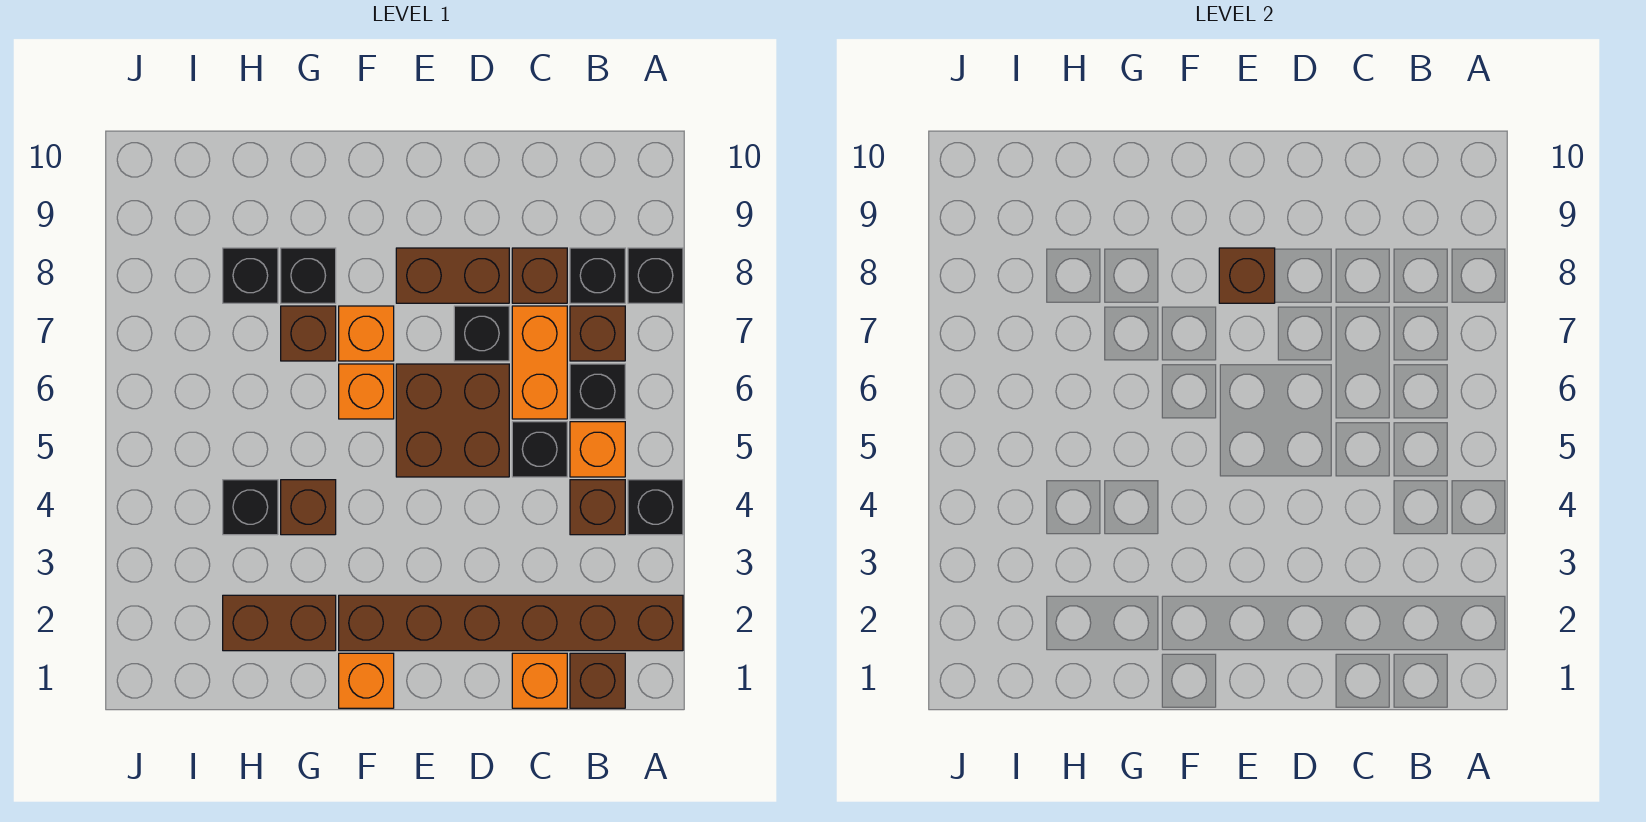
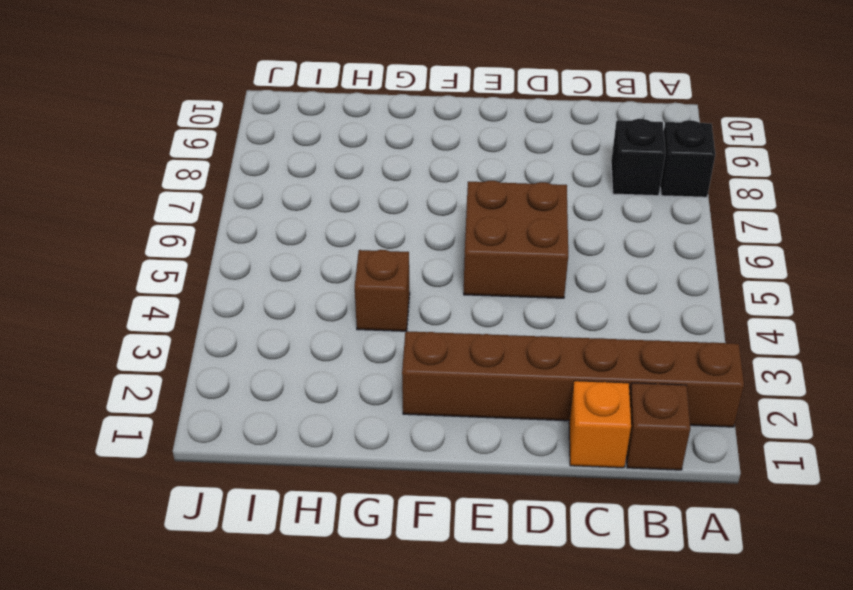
none -> black brick A4 level 1
none -> brown brick B4 level 1
none -> orange brick B5 level 1

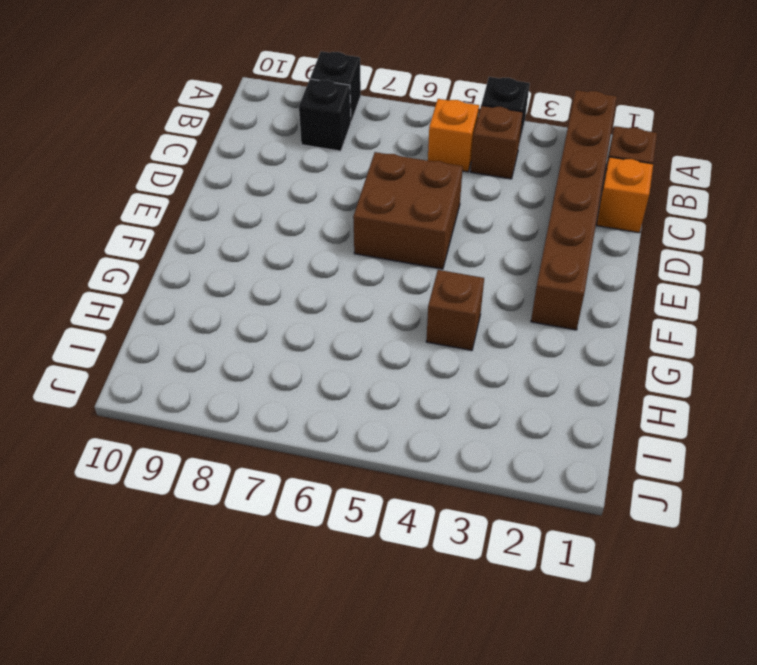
none -> black brick B6 level 1
none -> brown brick B7 level 1
none -> black brick C5 level 1

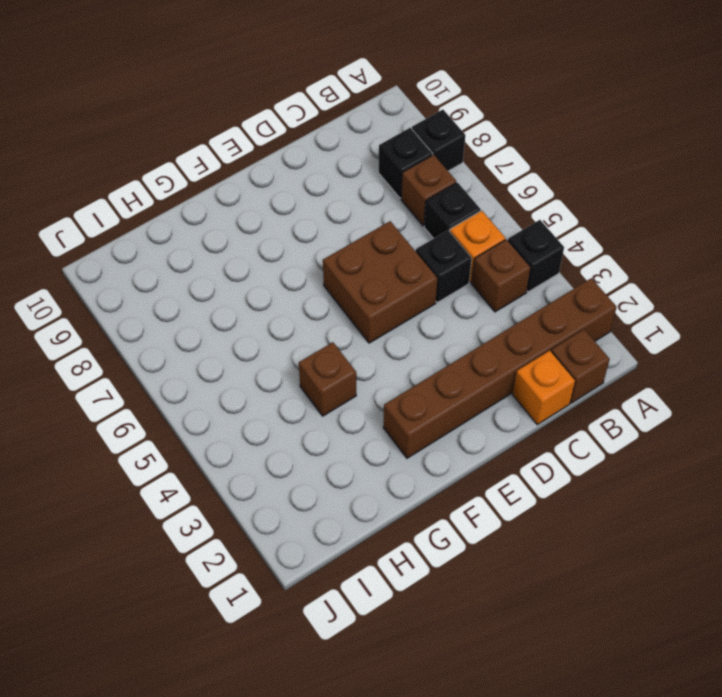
none -> orange brick C6:C7 level 1
none -> brown brick C8 level 1
none -> black brick D7 level 1

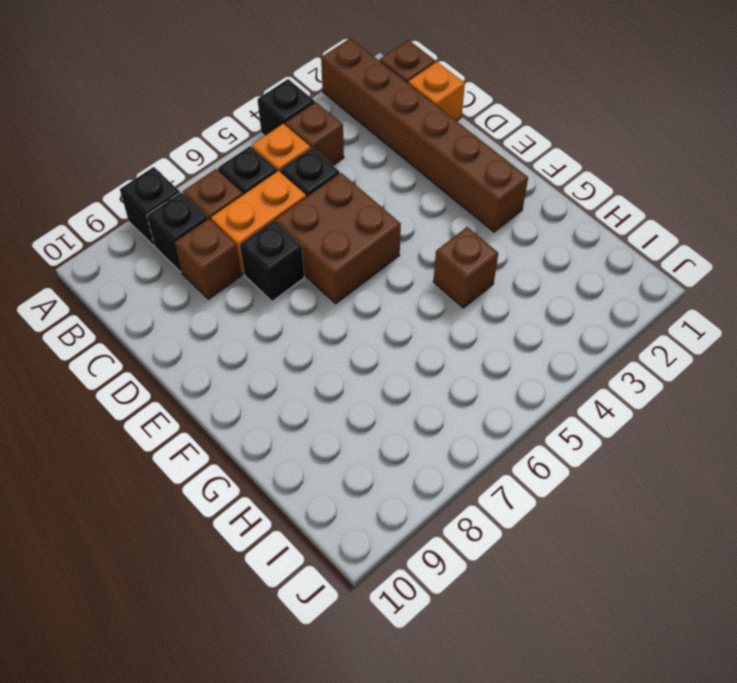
none -> brown brick D8:E8 level 1
none -> orange brick F1 level 1
none -> orange brick F6 level 1

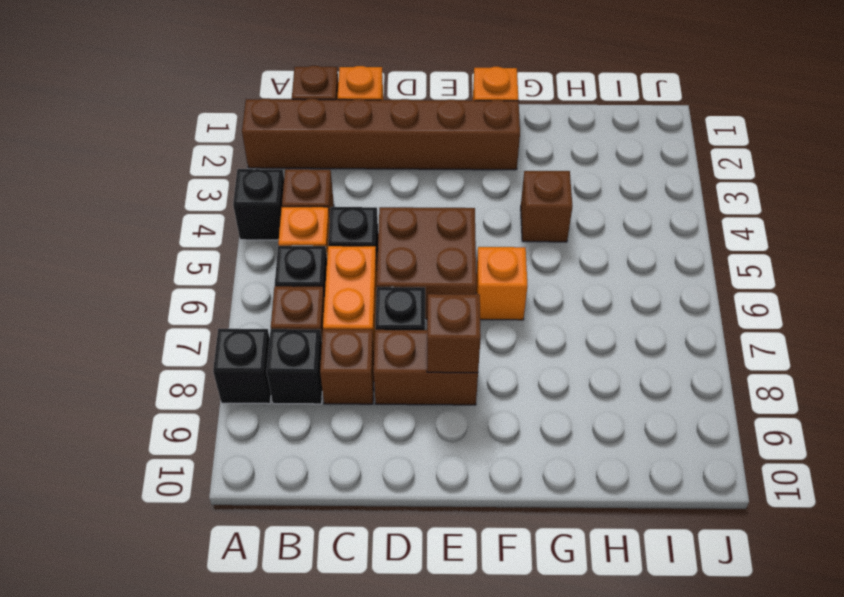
none -> orange brick F7 level 1
none -> brown brick G2:H2 level 1
none -> brown brick G7 level 1

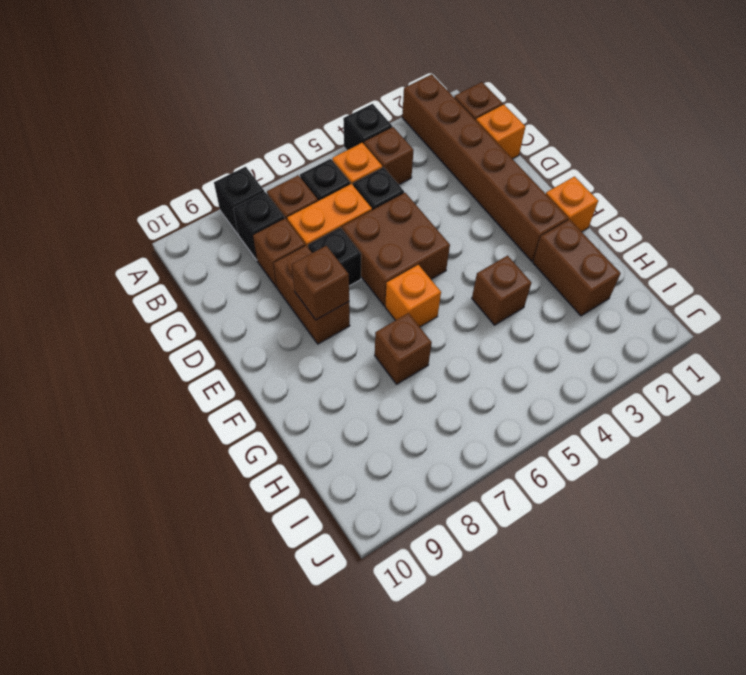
none -> orange brick F7 level 1
none -> black brick G8 level 1
none -> black brick H4 level 1

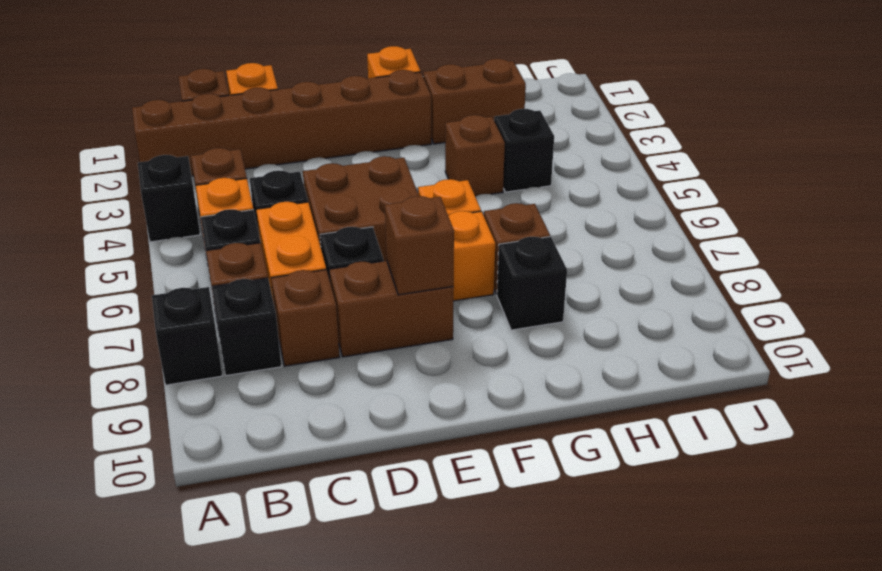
none -> black brick H8 level 1

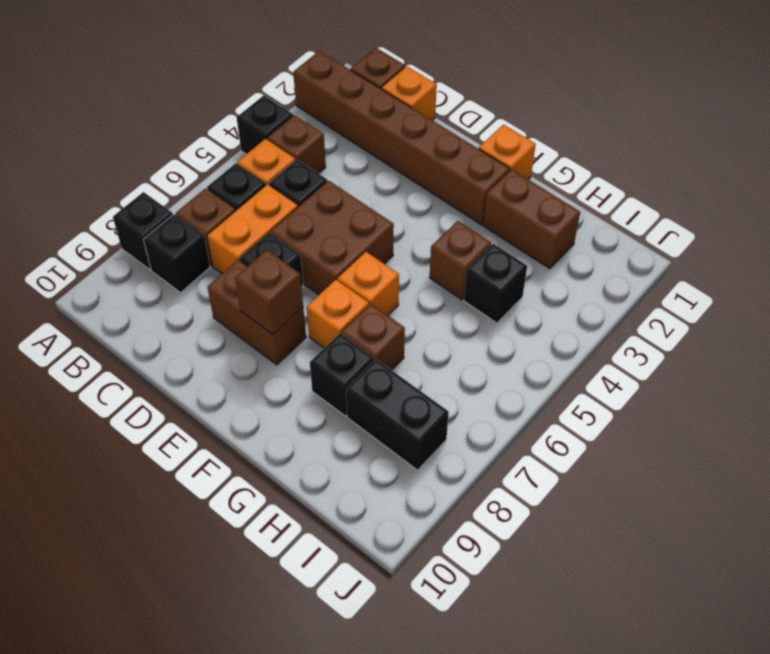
black brick H8:I8 level 1 -> black brick H8 level 1
none -> brown brick C8 level 1

